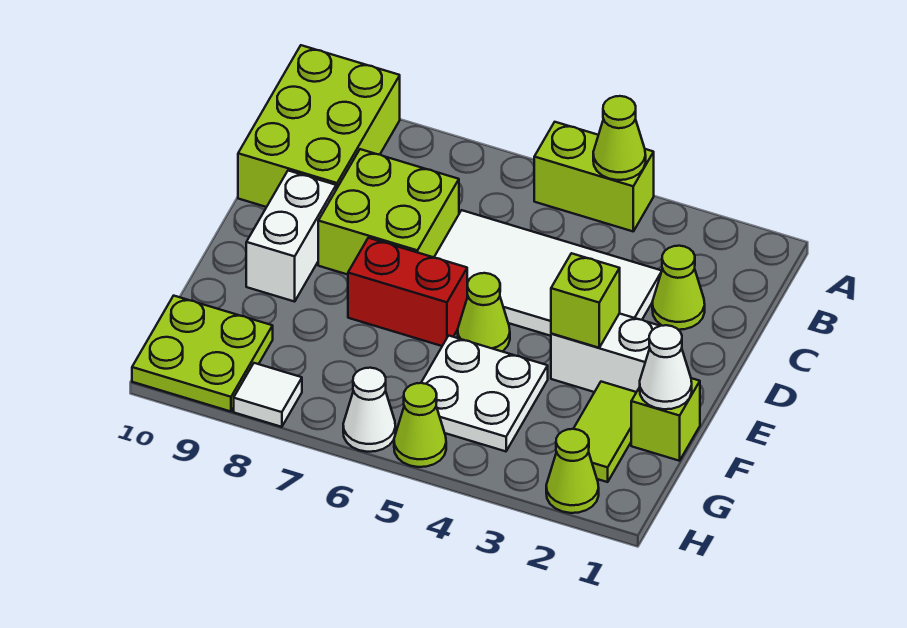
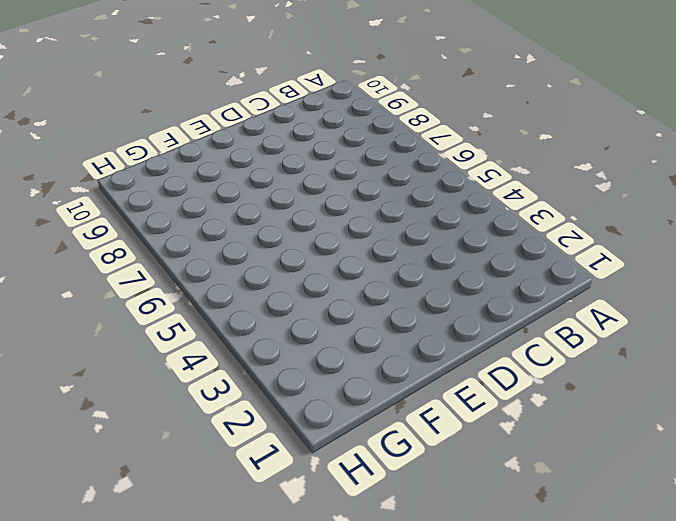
none -> lime brick A4:A5 level 1
none -> lime brick A9:C10 level 1
none -> lime cone C2 level 1

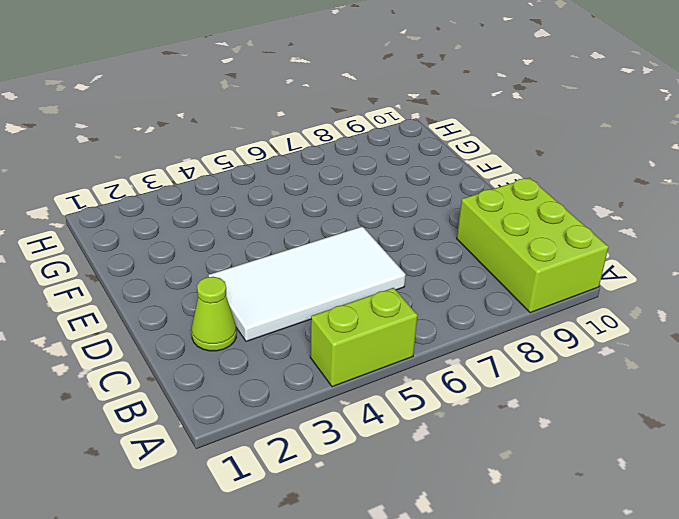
none -> lime brick C7:D8 level 1
none -> white brick D9:E9 level 1
none -> white brick E2:E3 level 1

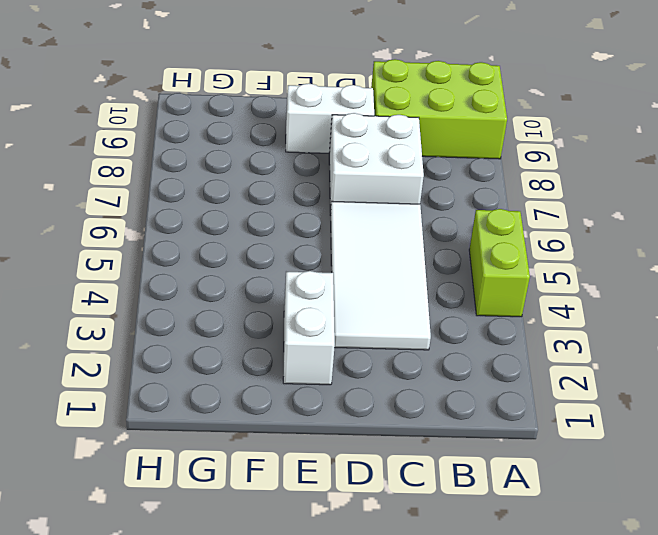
white brick C7:D8 level 1 -> lime brick C7:D8 level 1
none -> lime cone C2 level 1
none -> lime cone E5 level 1
none -> red brick E6:E7 level 1

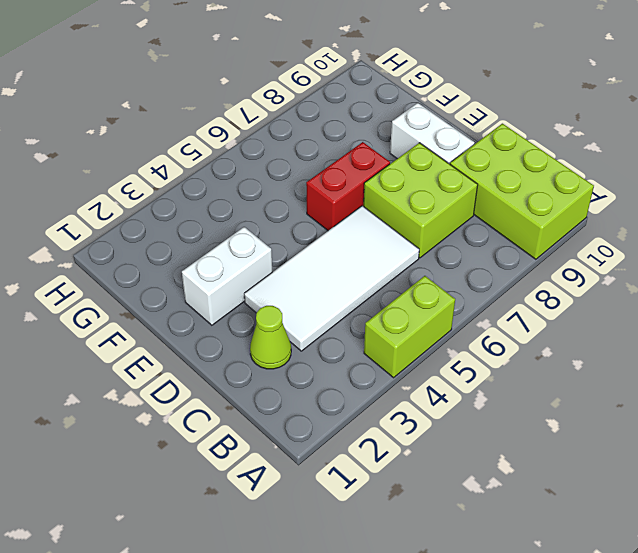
none -> lime cone E5 level 1
none -> lime brick F1 level 1
none -> lime tile F2:G2 level 1

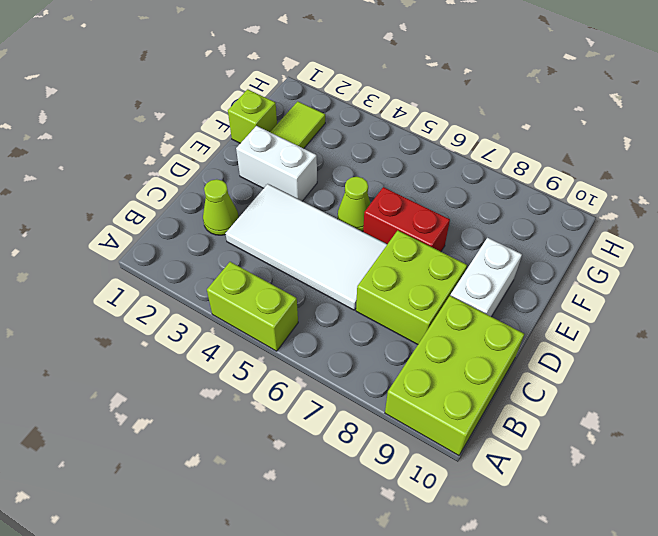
none -> white plate F4:G5 level 1
none -> lime plate G9:H10 level 1
none -> lime cone H2 level 1

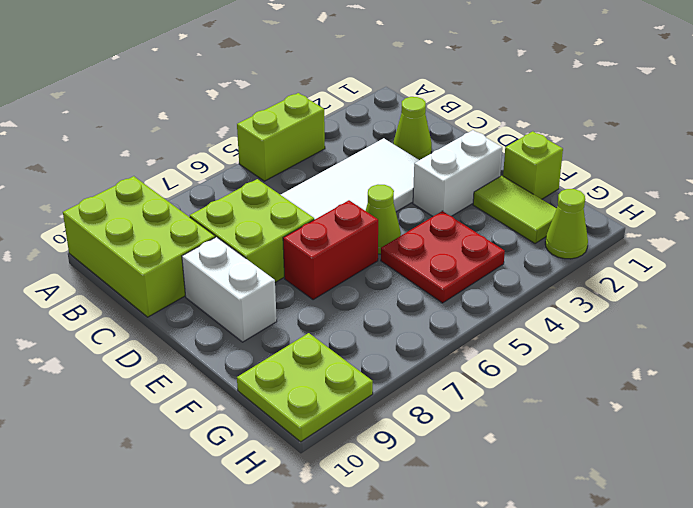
red plate F4:G5 level 1 -> white plate F4:G5 level 1
none -> lime cone H5 level 1
none -> white cone H6 level 1
none -> white tile H8 level 1

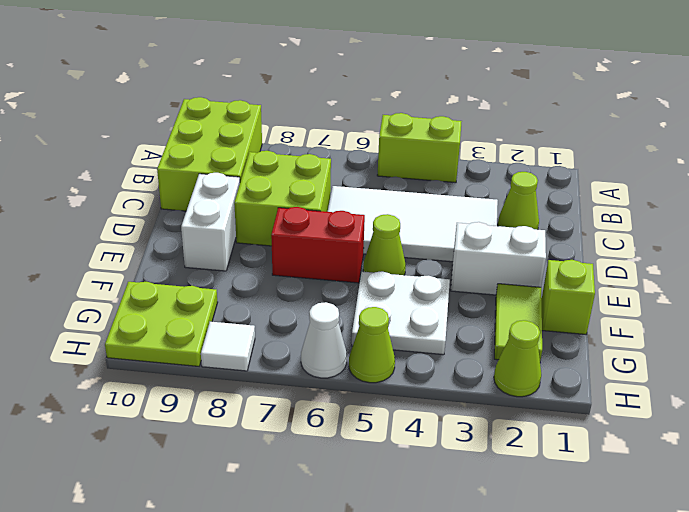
none -> lime cone A4 level 2
none -> lime brick E3 level 2
none -> white cone F1 level 2

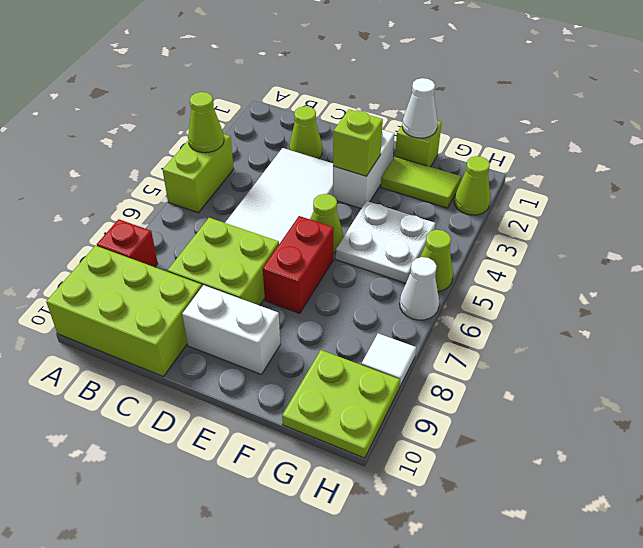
red brick A8 level 1 -> none

